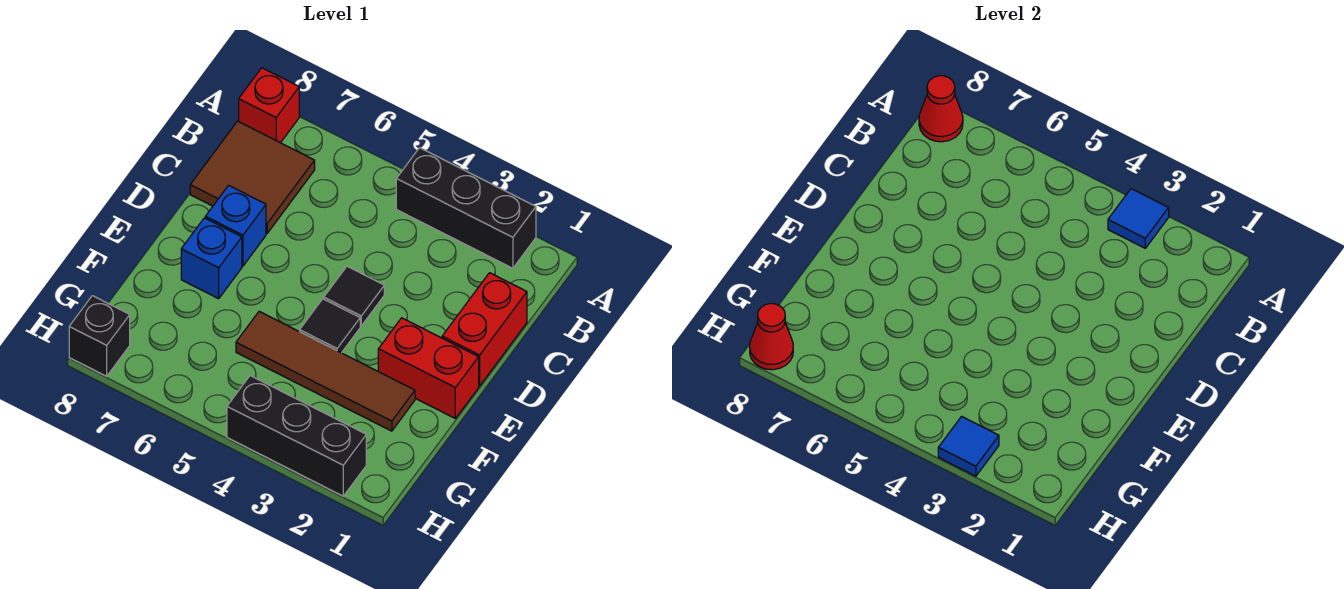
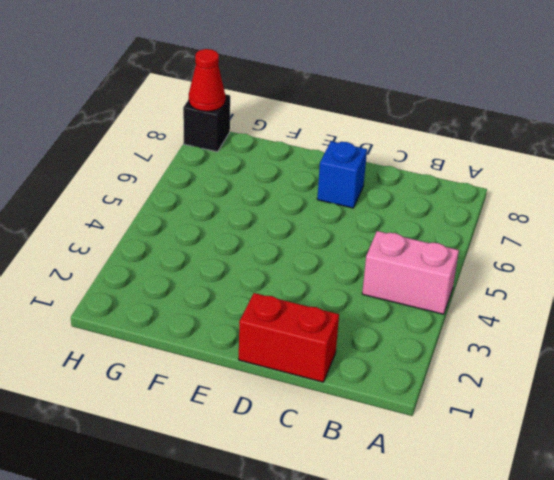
pink brick A4:B4 level 1 -> black brick A2:A4 level 1
none -> red brick A8 level 1
none -> brown tile B7:C8 level 1
none -> black tile D4 level 1

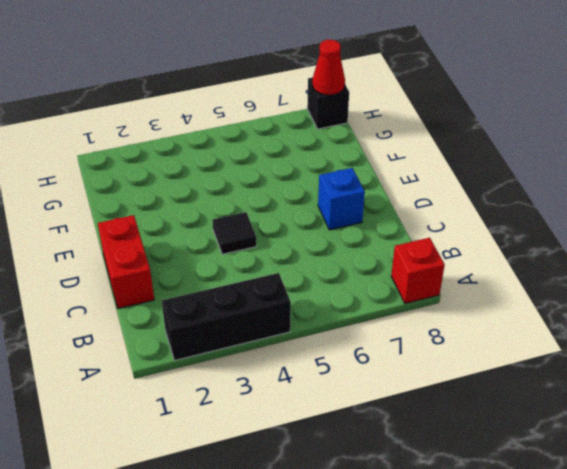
none -> brown tile B7:C8 level 1
none -> red brick E1:E2 level 1
none -> black tile E4 level 1

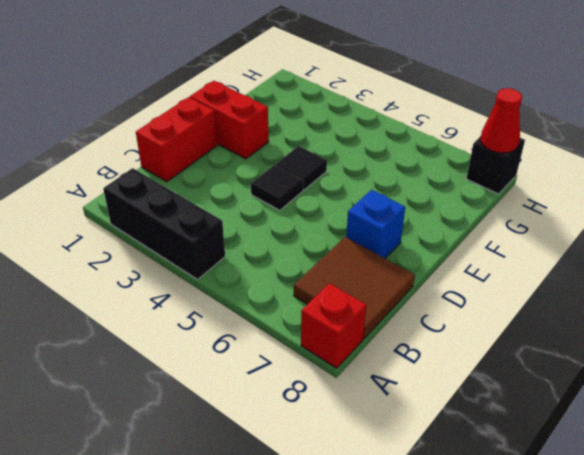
none -> blue brick E7 level 1
none -> brown tile F2:F5 level 1
none -> black brick H2:H4 level 1

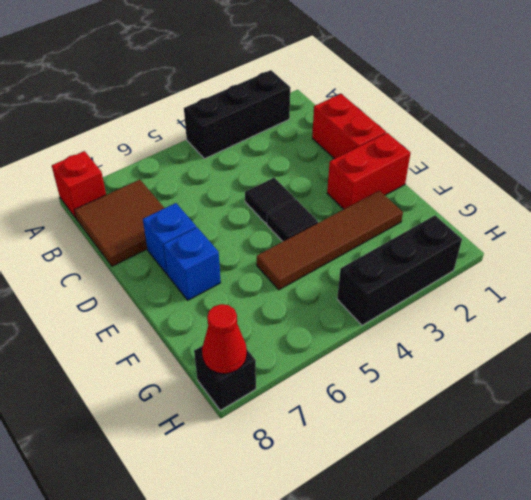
none -> blue tile A3 level 2
none -> red cone A8 level 2
none -> blue tile H3 level 2

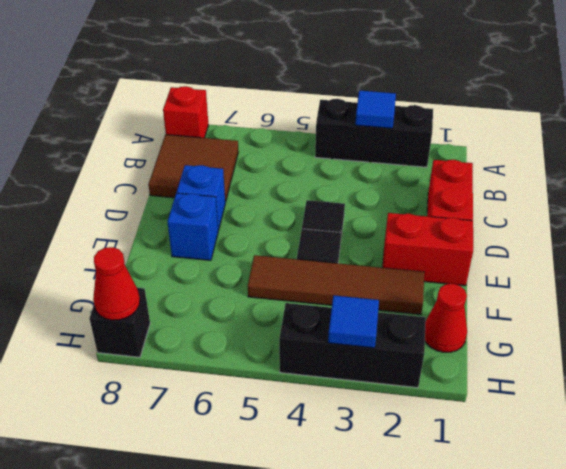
red cone G1 level 1 -> red cone A8 level 2

